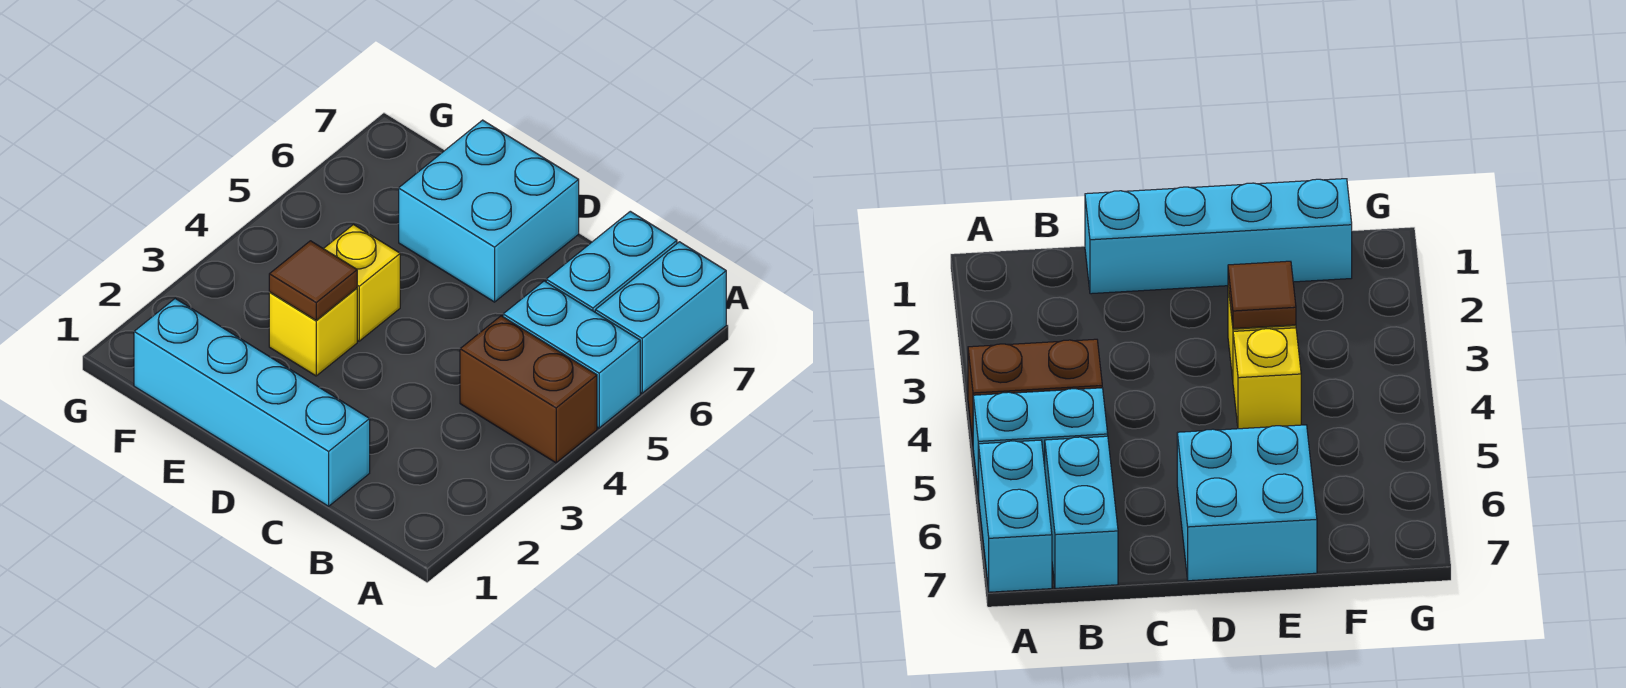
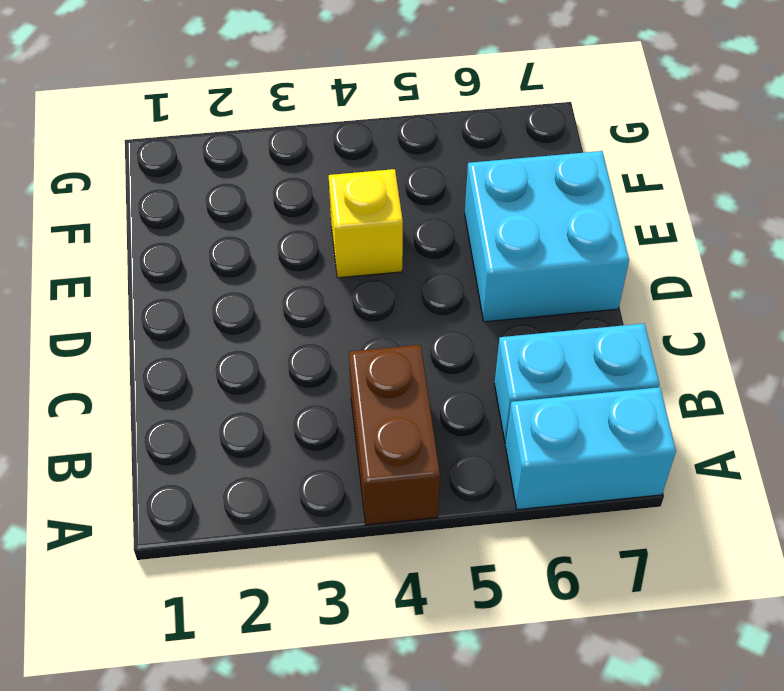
none -> cyan brick A5:B5 level 1
none -> cyan brick C1:F1 level 1

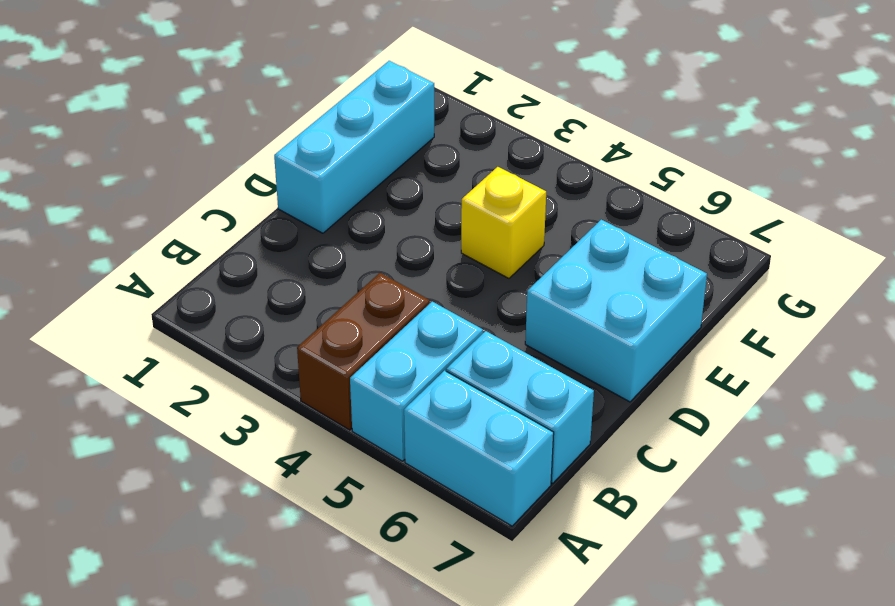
cyan brick D1:F1 level 1 -> cyan brick C1:F1 level 1
none -> yellow brick E3 level 1
none -> brown tile E3 level 2

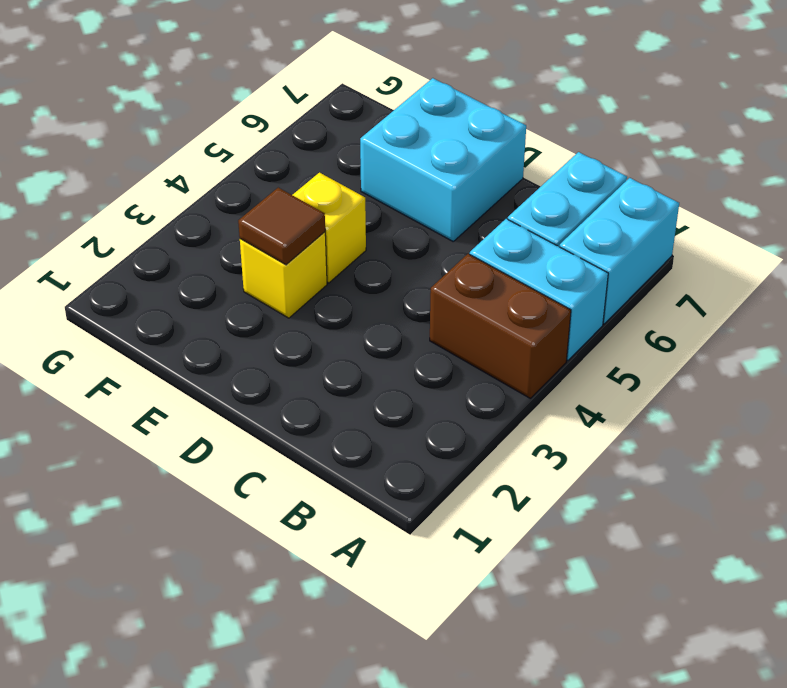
none -> cyan brick C1:F1 level 1

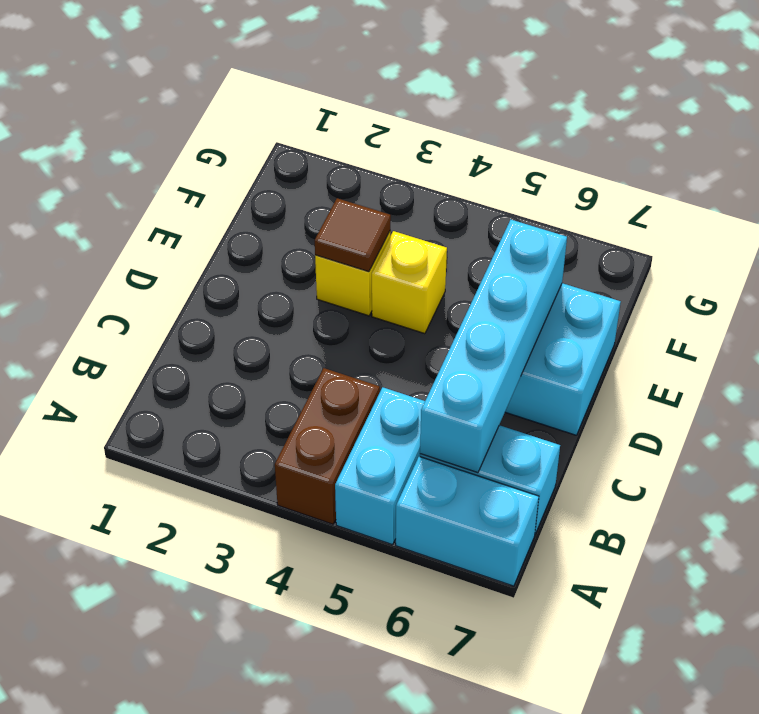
cyan brick B6:E6 level 2 -> cyan brick C1:F1 level 1

